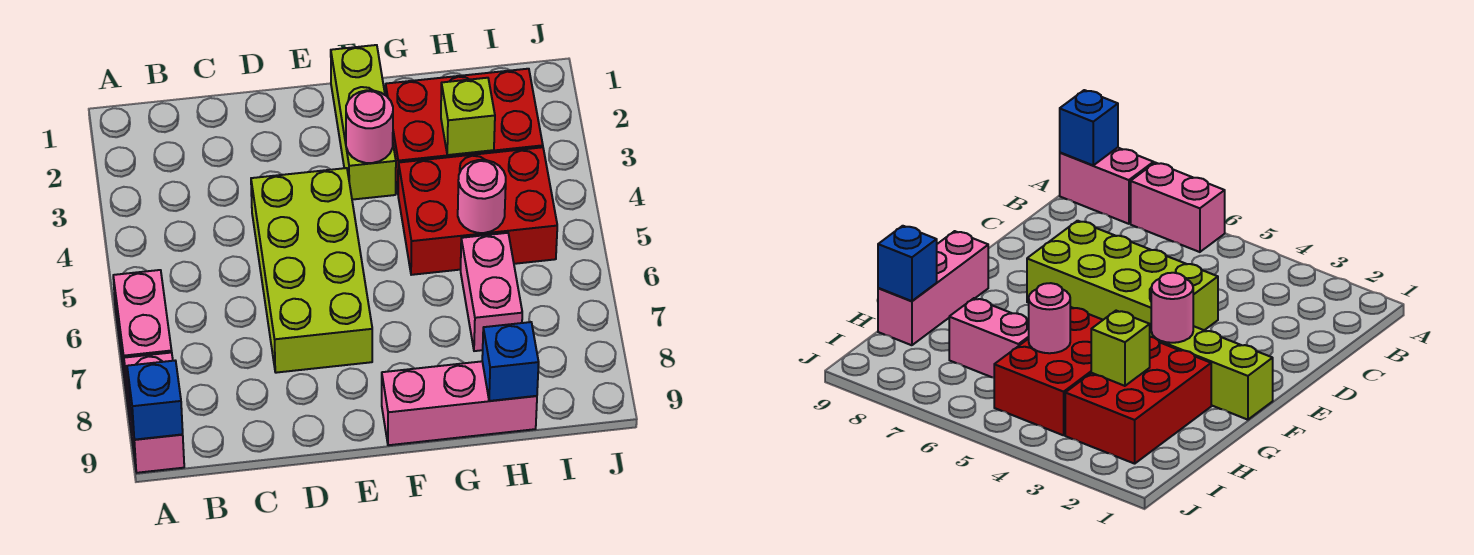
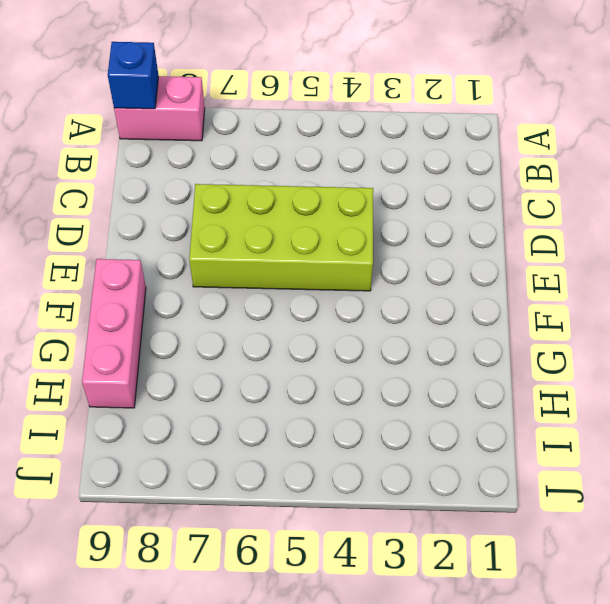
none -> pink brick A6:A7 level 1
none -> lime brick F1:F3 level 1
none -> red brick G2:I3 level 1

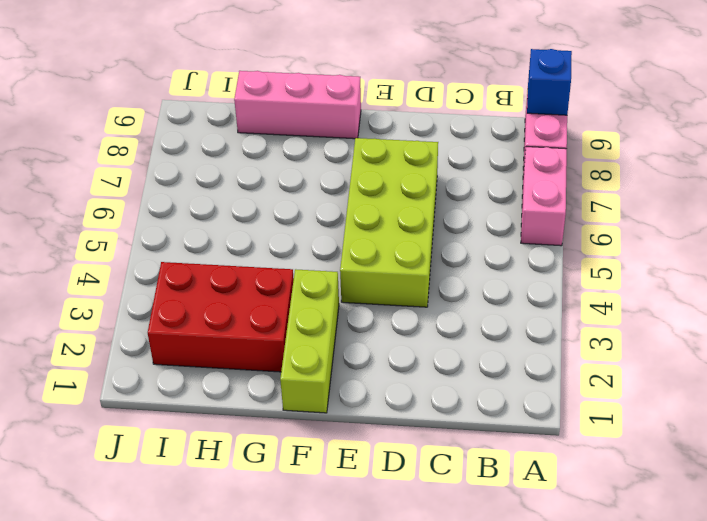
none -> red brick G4:I5 level 1
none -> pink brick H6:H7 level 1
none -> pink round brick F3 level 2

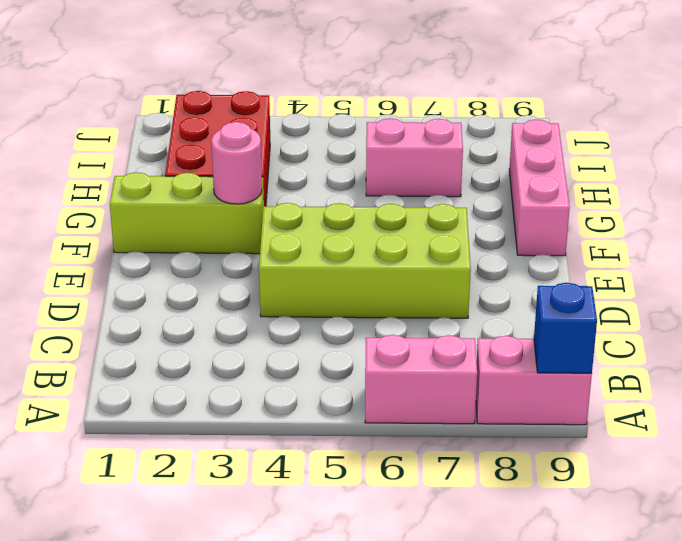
none -> red brick G4:I5 level 1
none -> lime brick H3 level 2
none -> pink round brick H5 level 2

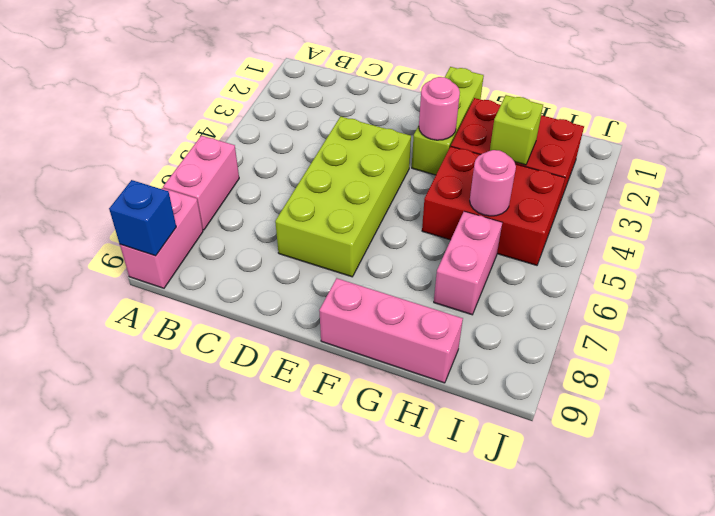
none -> blue brick H9 level 2

